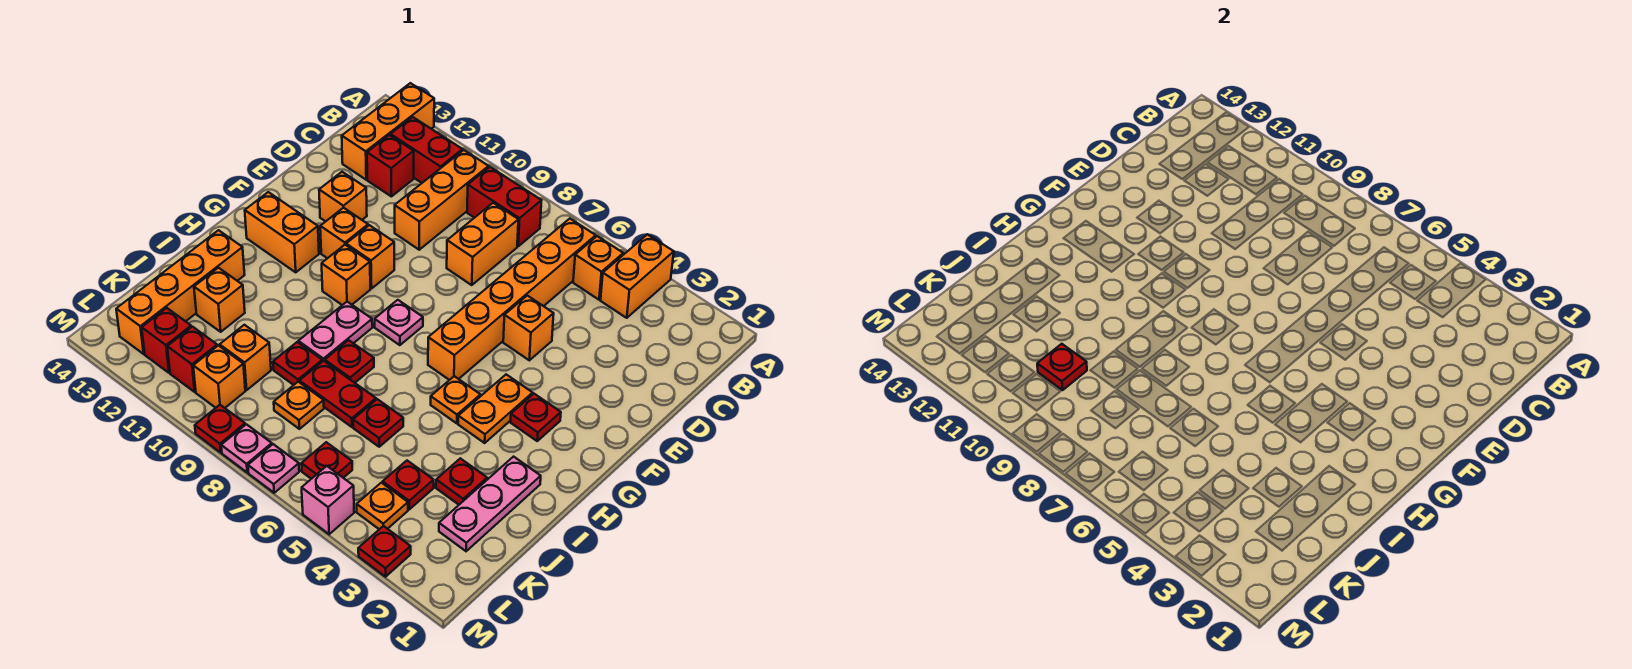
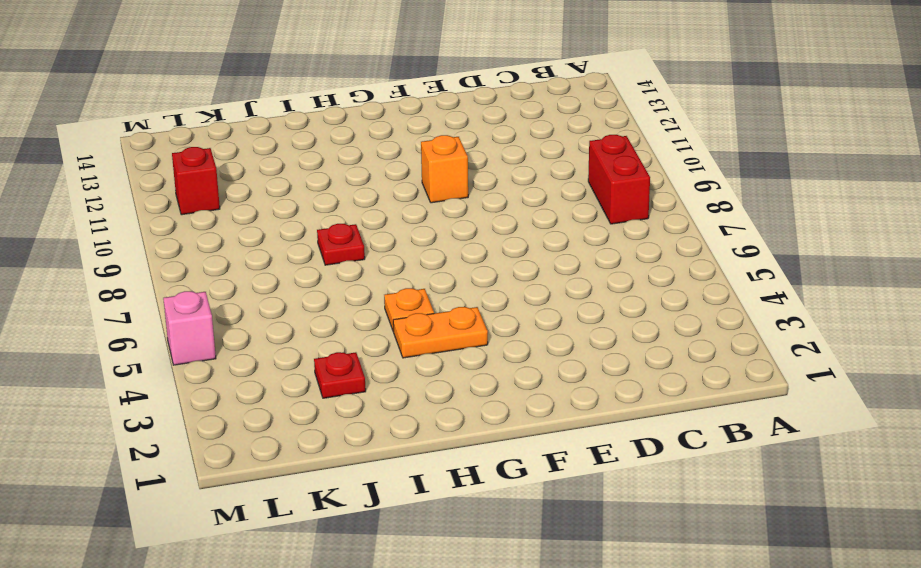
none -> orange brick A4:B4 level 1
none -> orange brick A13:C13 level 1
none -> orange brick B5 level 1
none -> orange brick B6:G6 level 1

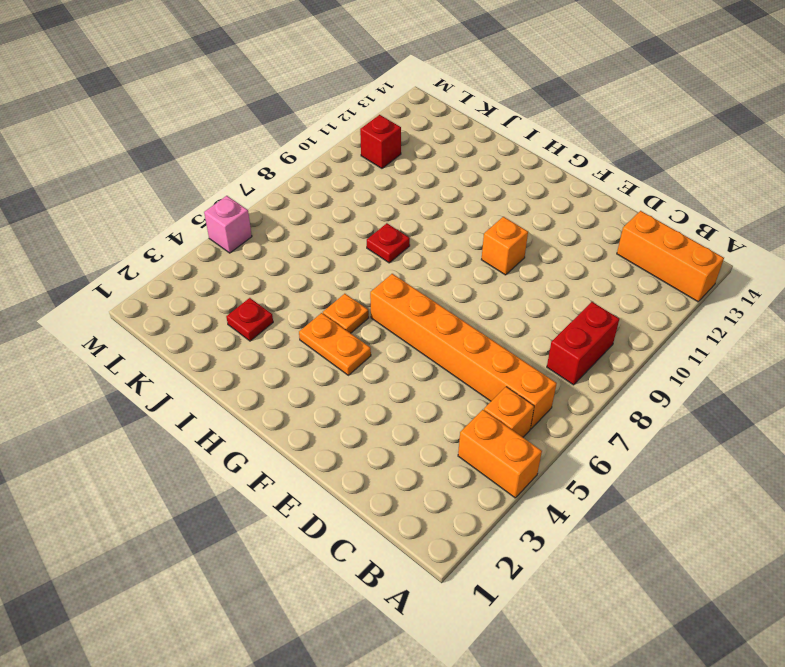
none -> orange brick B10:D10 level 1
none -> red brick B11:B12 level 1
none -> orange brick C8:D8 level 1
none -> red brick C12 level 1

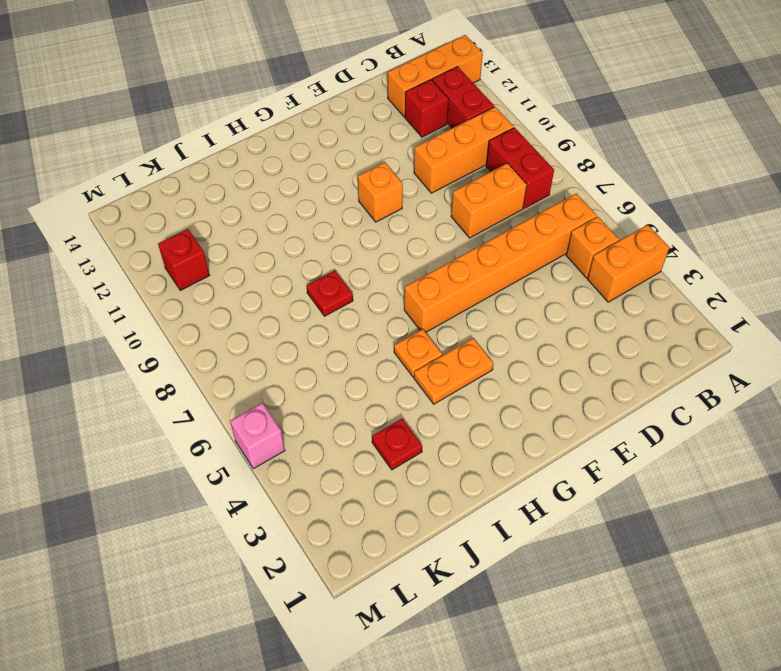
none -> orange brick E5 level 1
none -> orange brick E12 level 1
none -> orange brick F11 level 1
none -> red plate G3 level 1

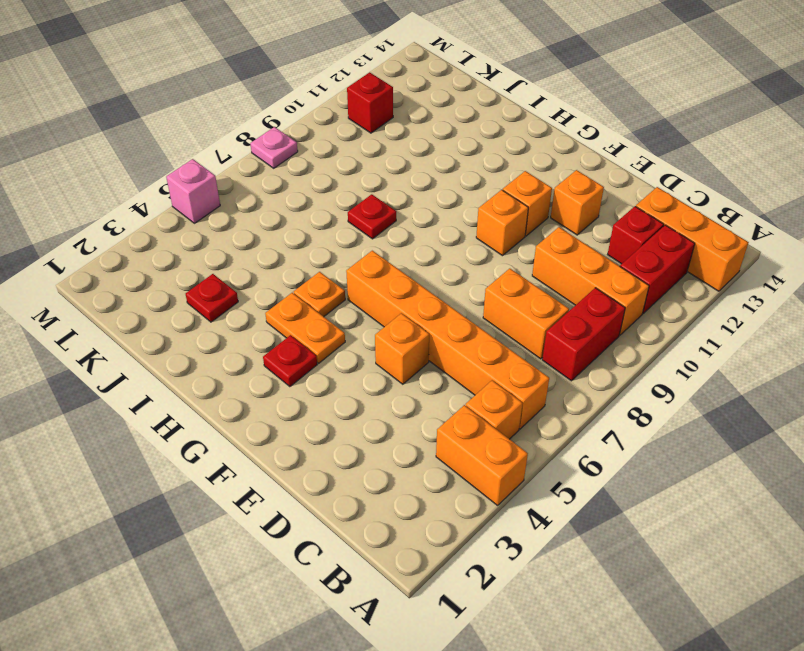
none -> pink plate G8 level 1
none -> orange brick G10 level 1
none -> orange brick G12:G13 level 1
none -> pink plate H9:I9 level 1

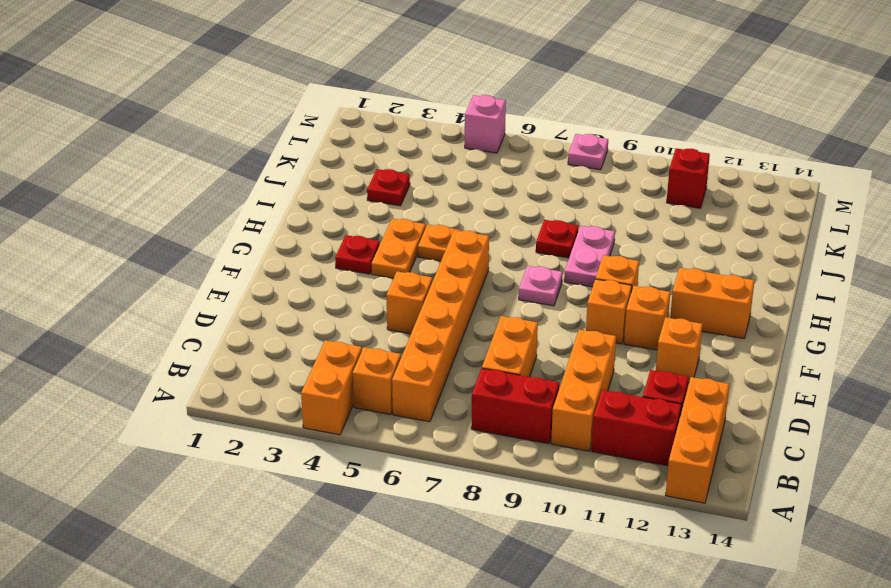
none -> pink plate I2:K2 level 1
none -> orange brick I13:L13 level 1
none -> red plate J6 level 1
none -> red plate J7:J8 level 1

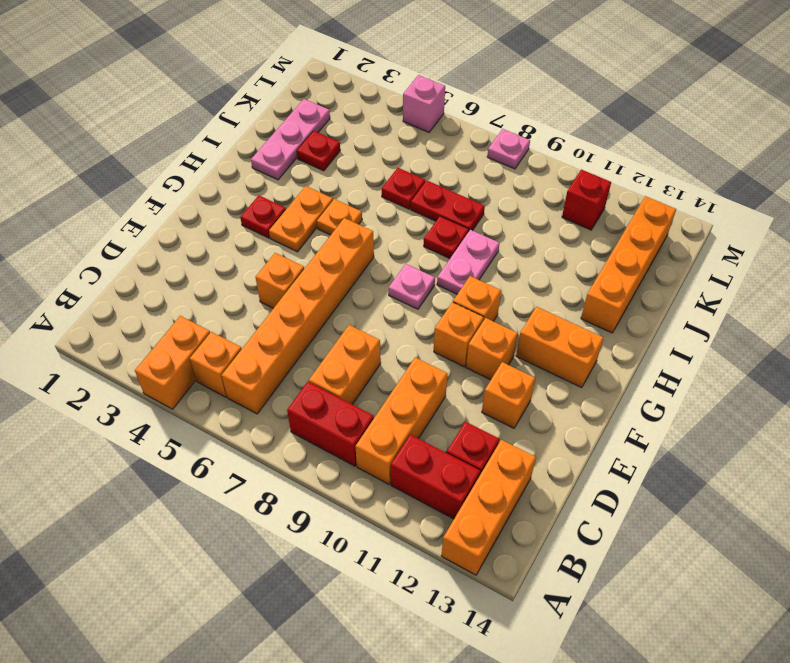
none -> red plate J9 level 1
none -> orange brick J12 level 1
none -> red plate K4 level 1
none -> orange plate K8 level 1

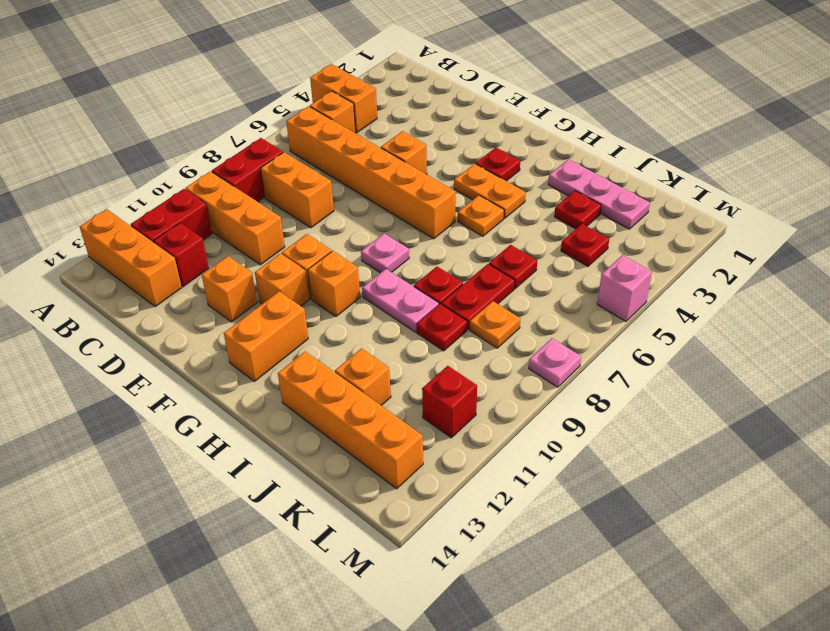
none -> orange brick K10 level 1
none -> orange plate L4 level 1
none -> red plate L6 level 1
none -> orange brick L10 level 1

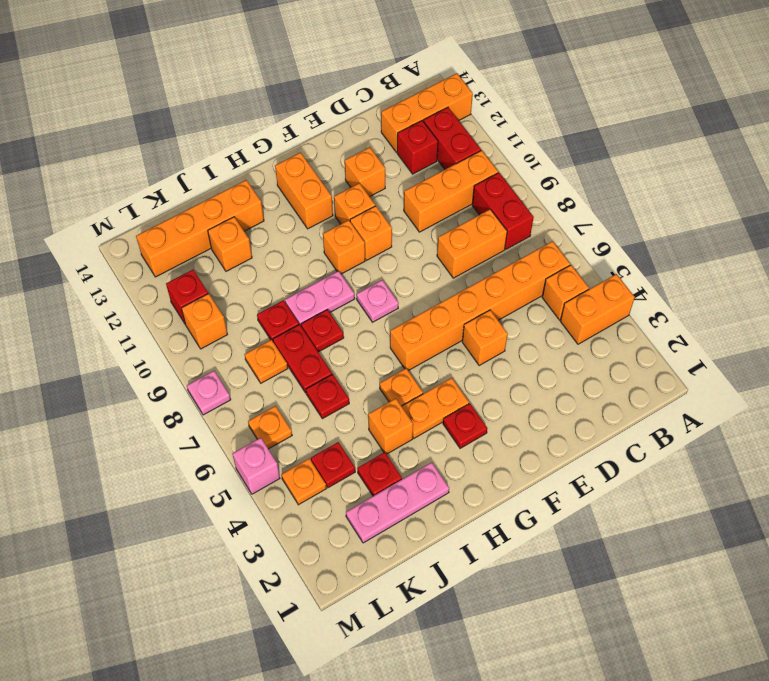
orange brick I4 level 1 -> orange brick K10 level 1
orange plate L6 level 1 -> red plate L6 level 1
none -> red brick L12 level 1
none -> red plate M3 level 1
none -> pink plate M7 level 1
none -> red plate M9 level 1

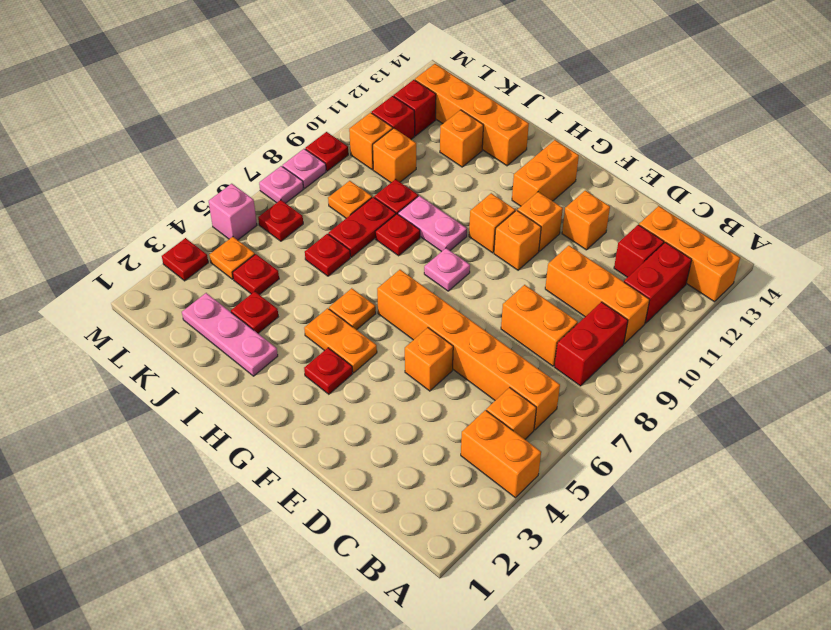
none -> red plate K10 level 2

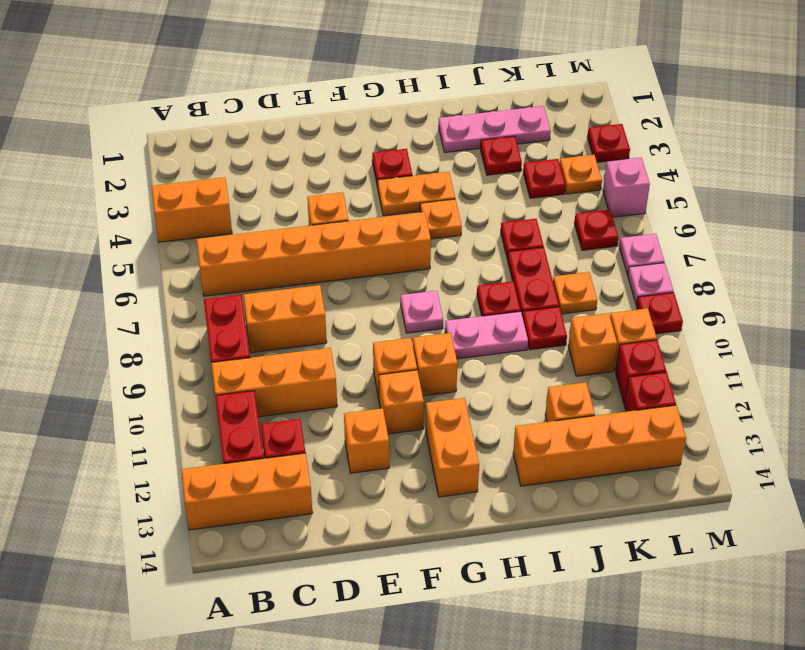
none -> orange brick B5 level 1
none -> red plate K10 level 2

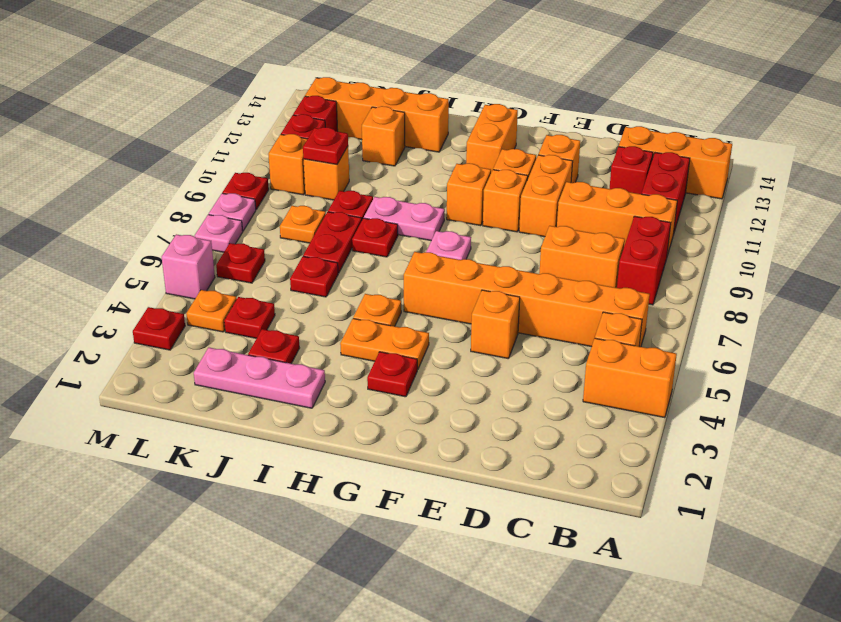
orange brick E10:E11 level 1 -> none

